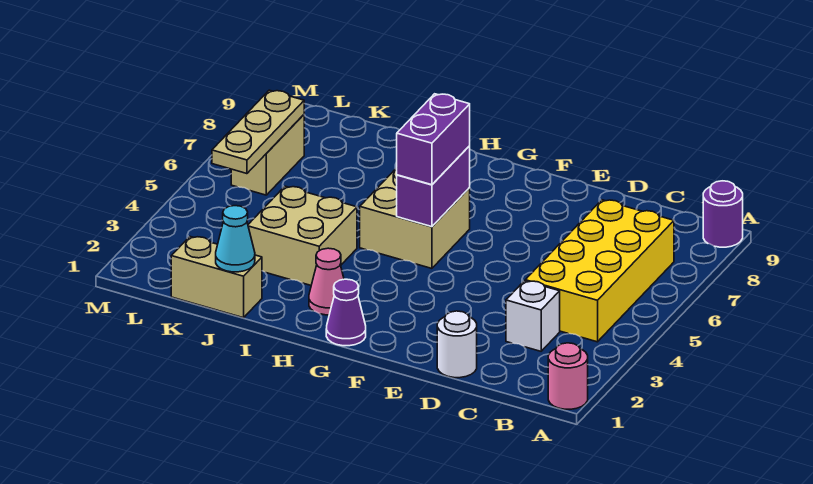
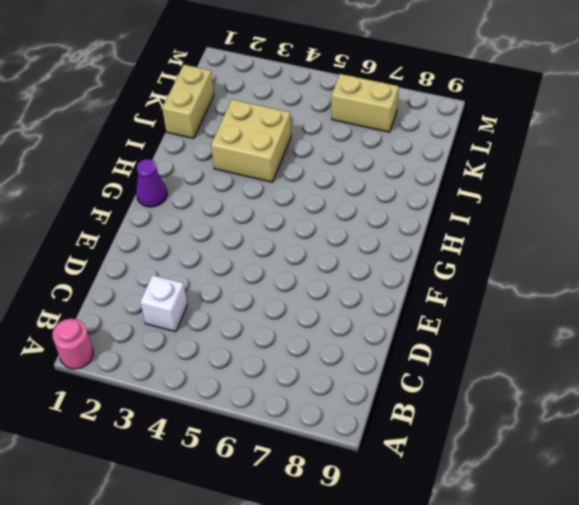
none -> purple round brick A9 level 1
none -> yellow brick B4:C7 level 1
none -> white round brick D1 level 1

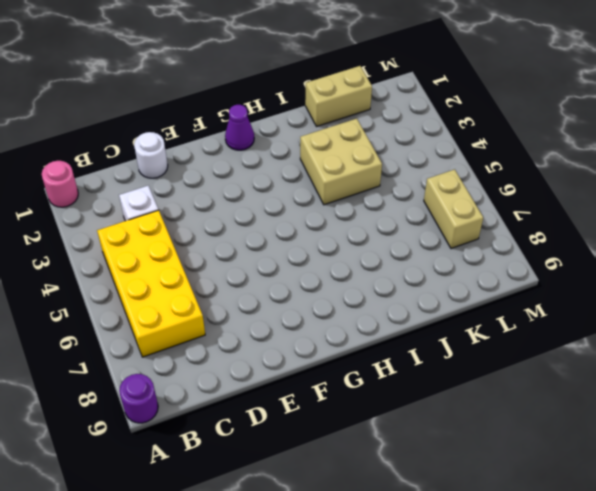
none -> tan brick G5:H6 level 1
none -> pink cone H2 level 1
none -> purple brick G5:G6 level 2

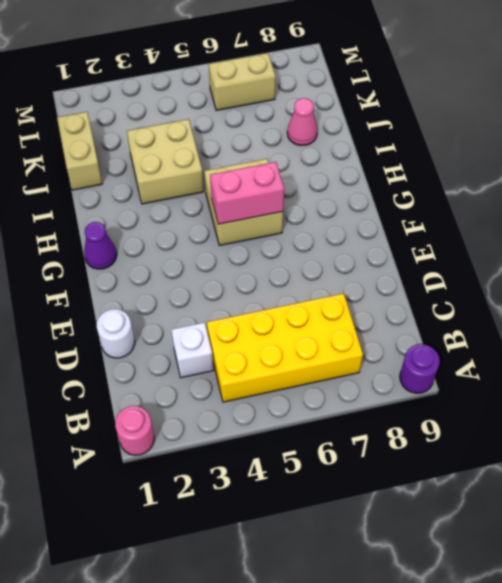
pink brick G5:G6 level 2 -> purple brick G5:G6 level 2
pink cone J8 level 1 -> pink cone H2 level 1
none -> cyan cone J1 level 2
none -> tan plate L5:L7 level 2
none -> purple brick G5:G6 level 3

